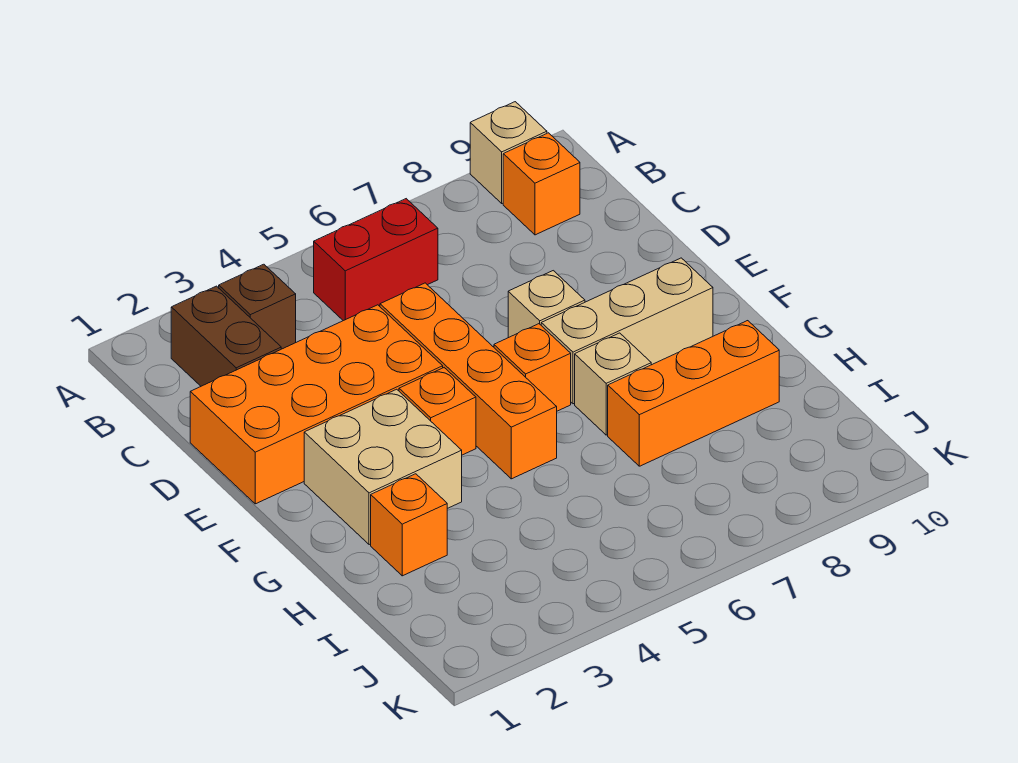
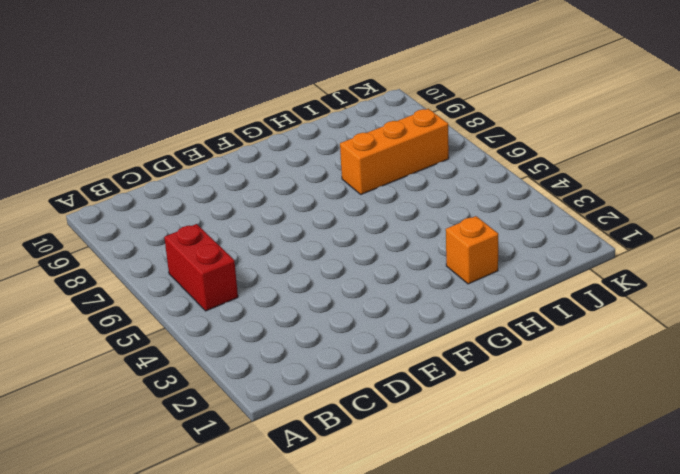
orange brick H7:J7 level 1 -> orange brick H7:H9 level 1
none -> tan brick A9 level 1
none -> brown brick B2:C2 level 1
none -> brown brick B3 level 1

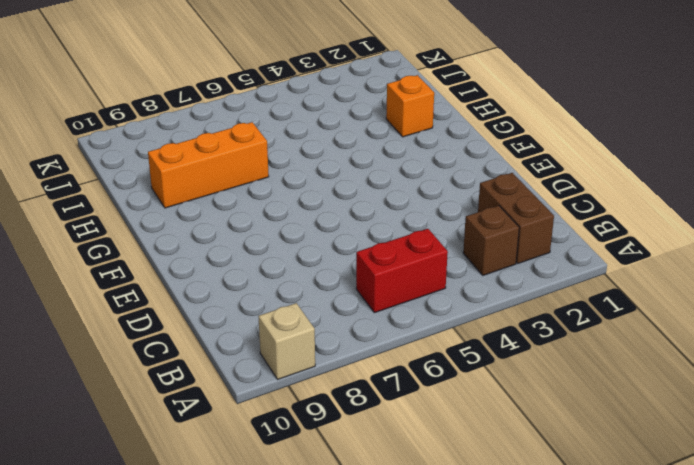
none -> orange brick B9 level 1
none -> orange brick D1:E4 level 1
none -> orange brick D5:G5 level 1

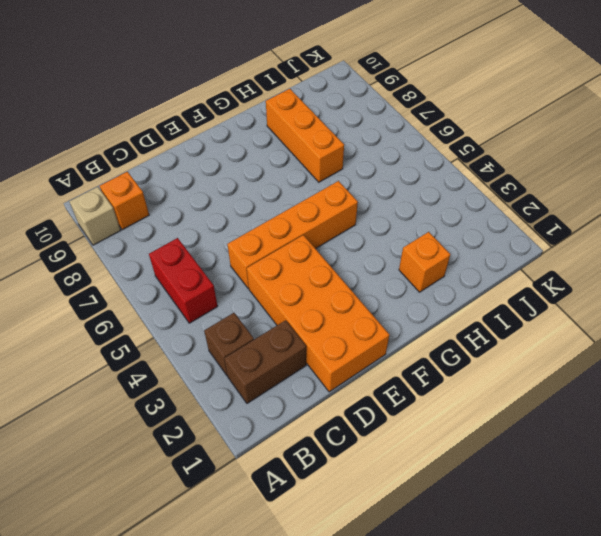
none -> tan brick E7 level 1
none -> tan brick F2:G3 level 1
none -> orange brick F4 level 1

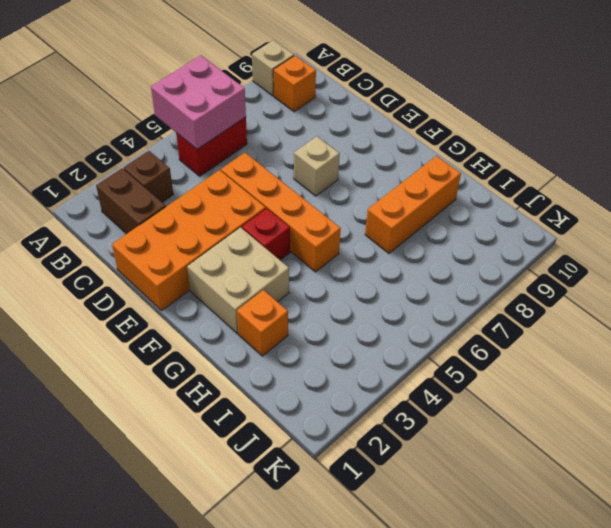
pink brick A5:B6 level 2 -> none
red brick F4 level 1 -> orange brick F4 level 1
none -> orange brick F6 level 1
none -> tan brick F7:F9 level 1
none -> tan brick G7 level 1

